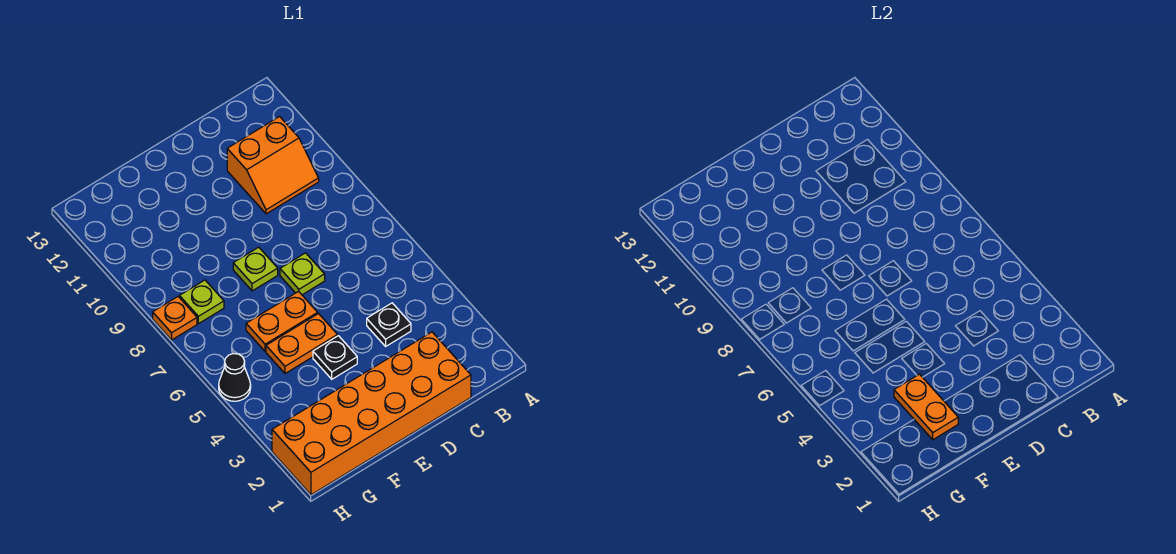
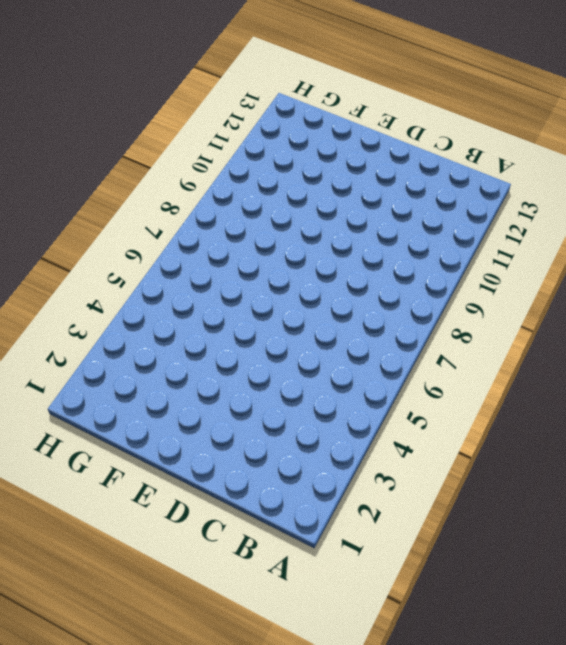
none -> orange slope B10:C11 level 1 top 11
none -> orange brick C1:H2 level 1
none -> black plate C4 level 1

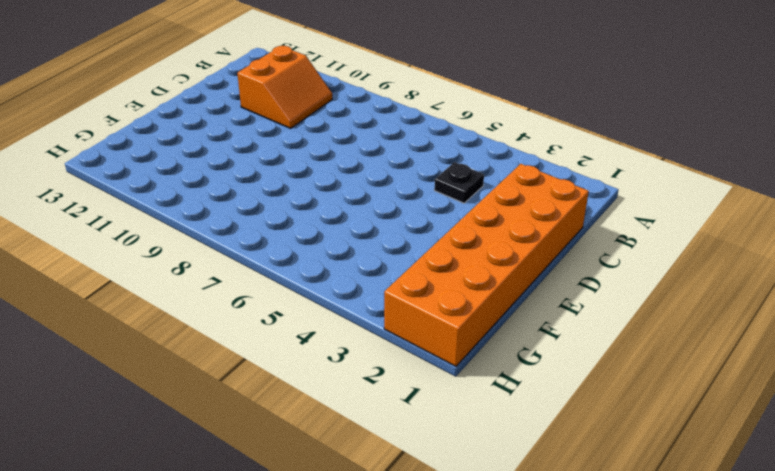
none -> lime plate D7 level 1
none -> black plate E4 level 1
none -> orange plate E5:F5 level 1

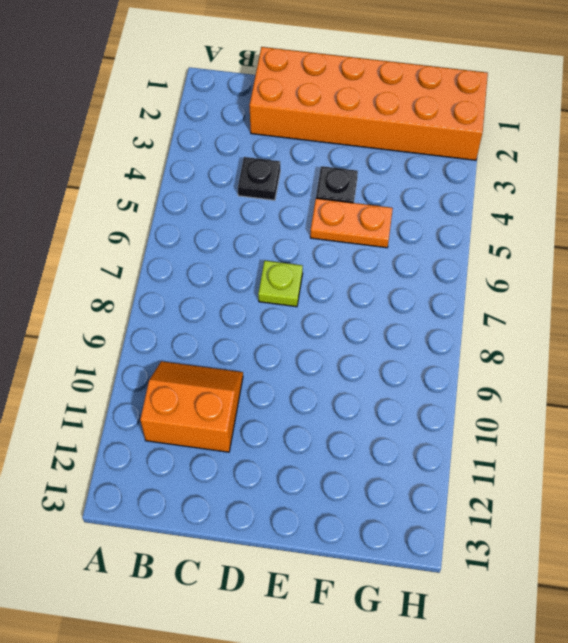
none -> orange plate E6:F6 level 1
none -> lime plate E8 level 1
none -> lime plate G8 level 1

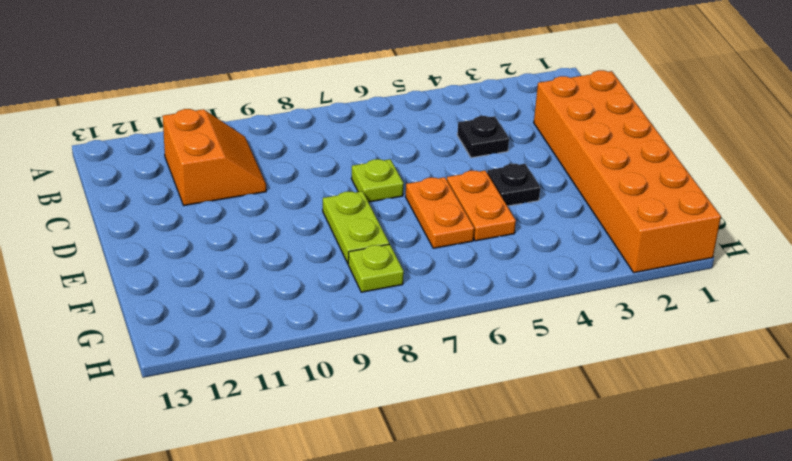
lime plate E8:F8 level 1 -> lime plate E8 level 1
none -> black cone H5 level 1
none -> orange plate H8 level 1
none -> orange plate F2:F3 level 2

